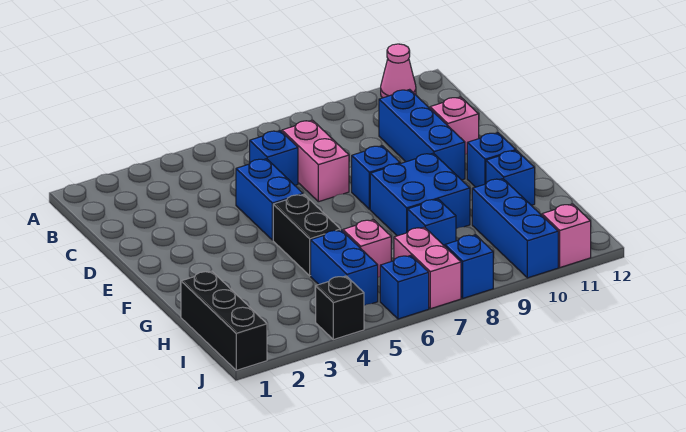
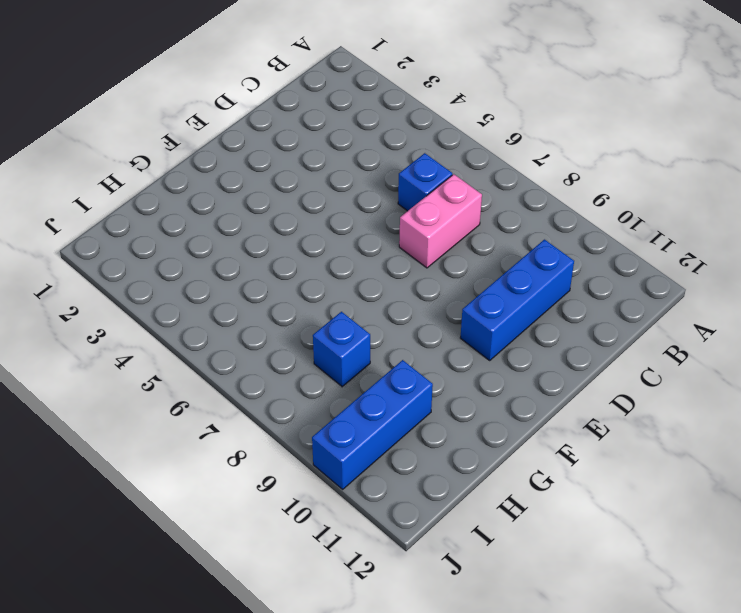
none -> pink cone A11 level 1
none -> blue brick D5:E5 level 1
none -> pink brick D11 level 1

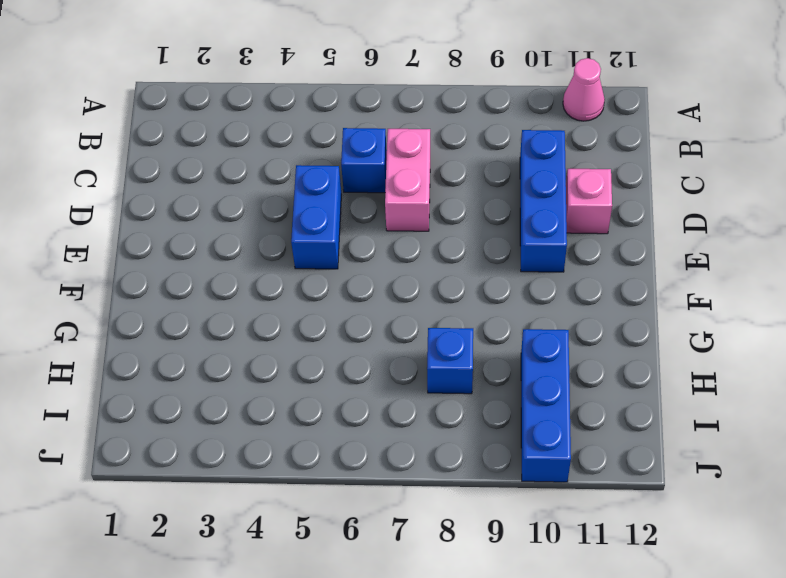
none -> blue brick E8 level 1
none -> black brick F5:G5 level 1
none -> blue brick F8:G9 level 1

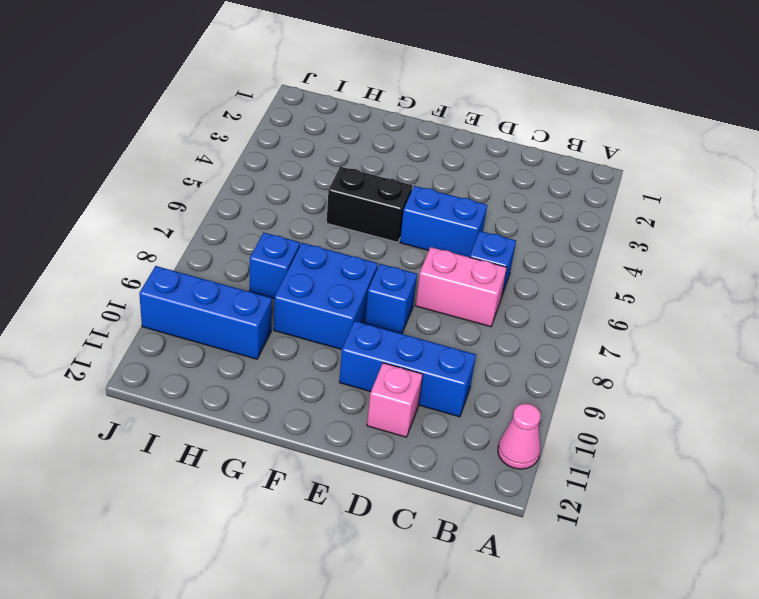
none -> blue brick F11 level 1
none -> blue brick G11 level 1
none -> black brick H1:J1 level 1

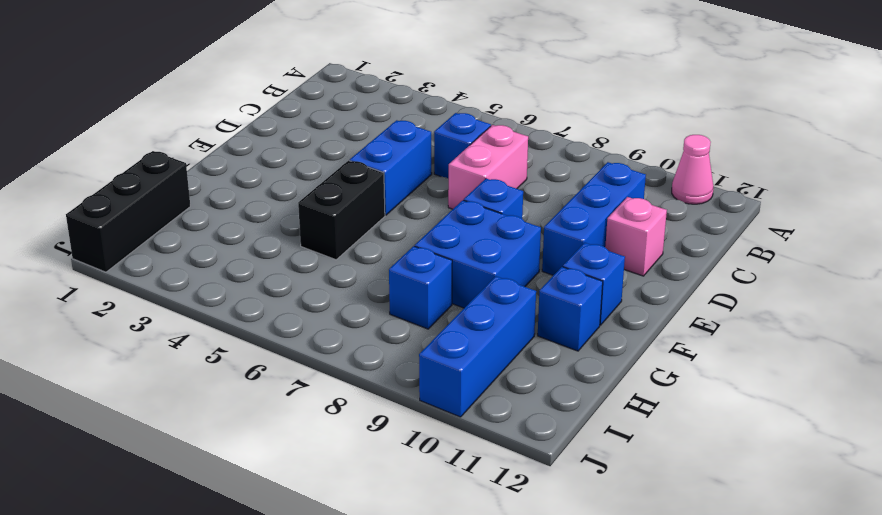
none -> blue brick H5:I5 level 1
none -> pink brick H6 level 1
none -> pink brick I7:J7 level 1

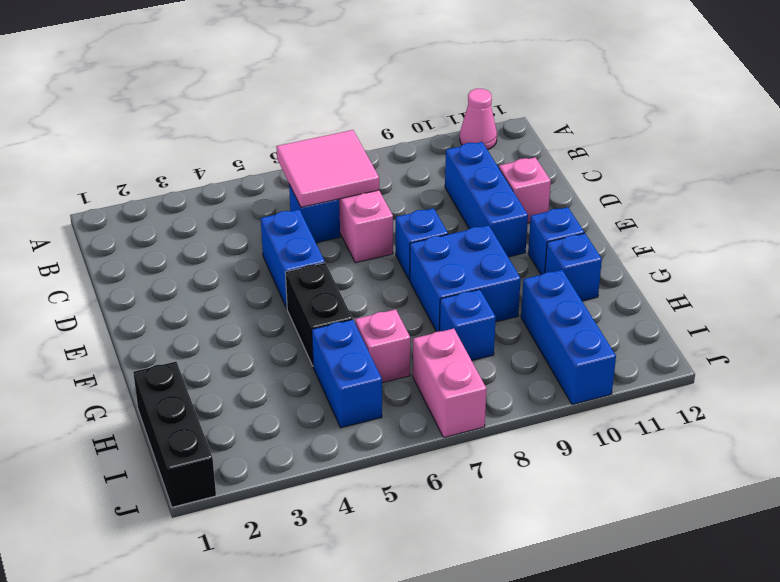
pink tile B6:C7 level 2 -> none
none -> black brick J4 level 1
none -> blue brick J6 level 1
none -> blue brick J8 level 1

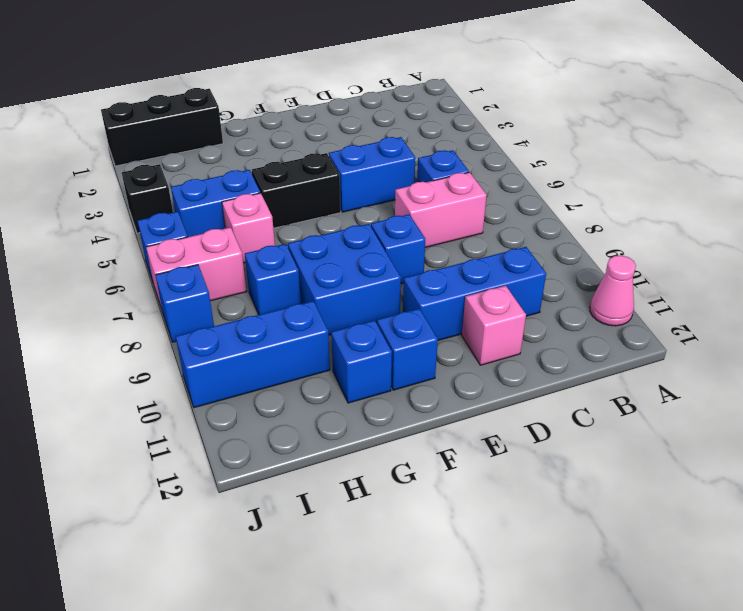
none -> pink brick J11 level 1

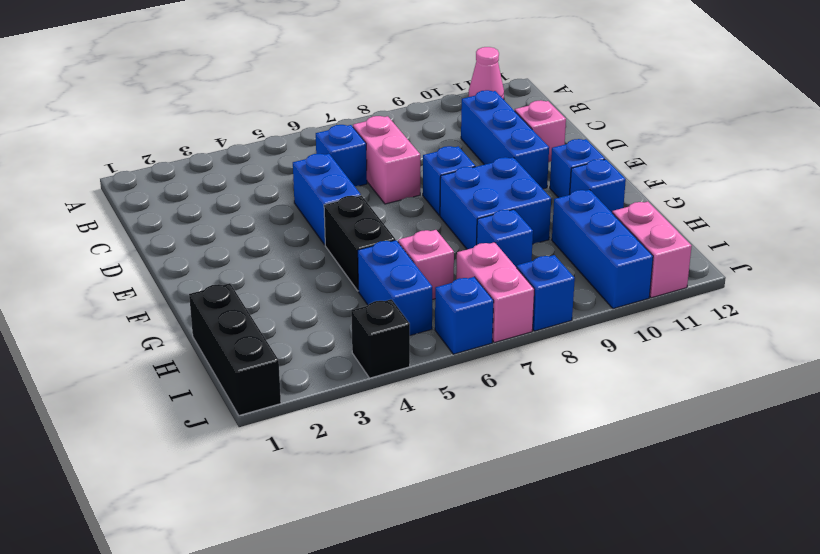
pink brick I11:J11 level 1 -> pink brick J11 level 1

